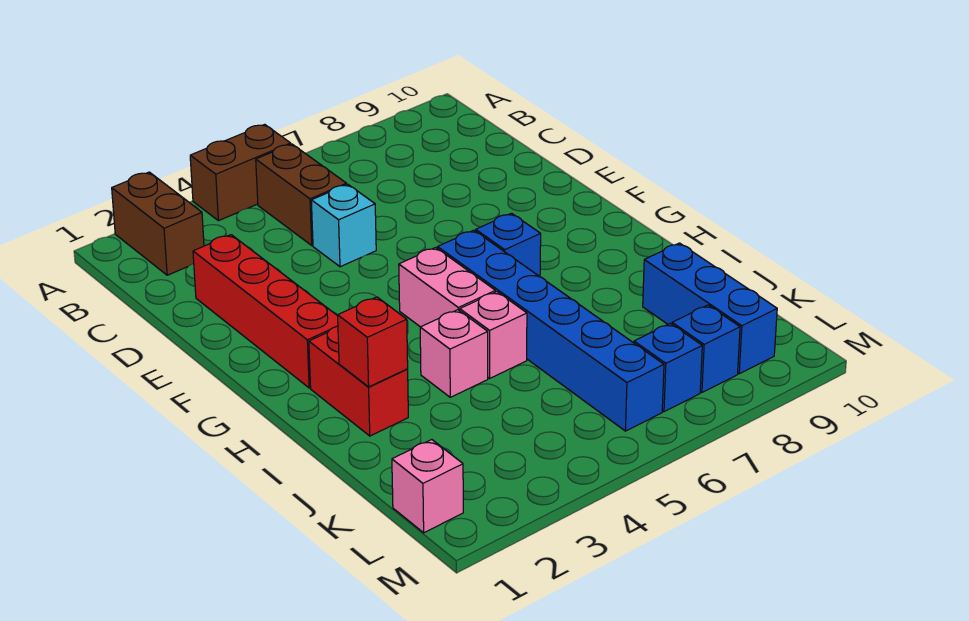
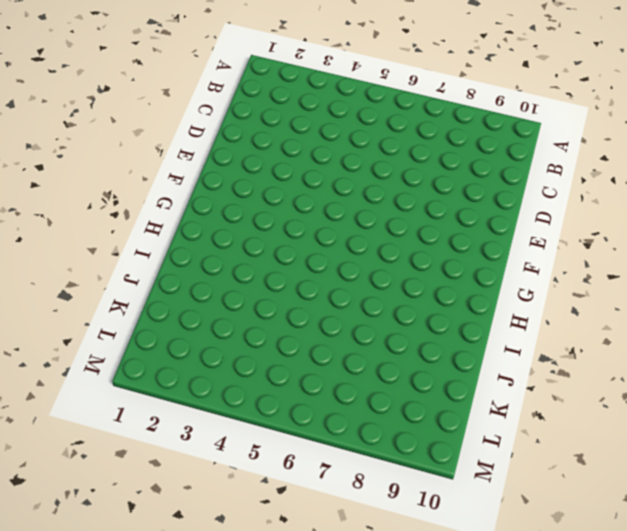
none -> brown brick A2:B2 level 1
none -> brown brick A4:A5 level 1
none -> brown brick B5:C5 level 1

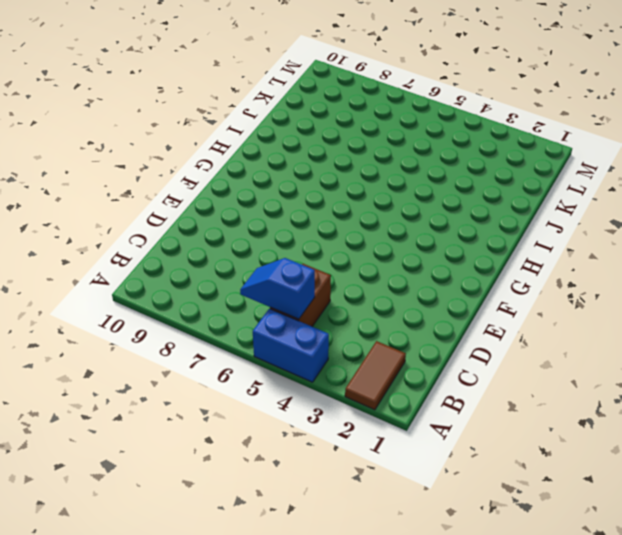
brown tile A2:B2 level 1 -> brown brick A2:B2 level 1
blue brick A4:A5 level 1 -> brown brick A4:A5 level 1
blue slope B5:B6 level 2 top 5 -> none
none -> red brick D2:G2 level 1
none -> cyan brick D5 level 1
none -> pink brick G5:H5 level 1

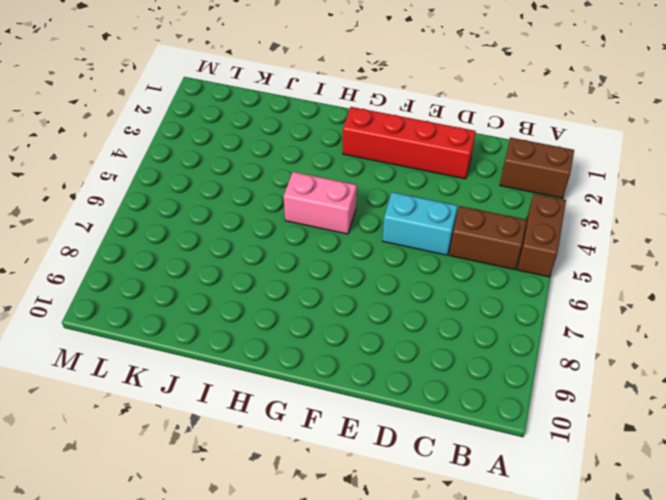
cyan brick D5:E5 level 1 -> cyan brick D5 level 1
none -> blue brick G6:L6 level 1
none -> blue brick G7 level 1
none -> red brick H2:I2 level 1

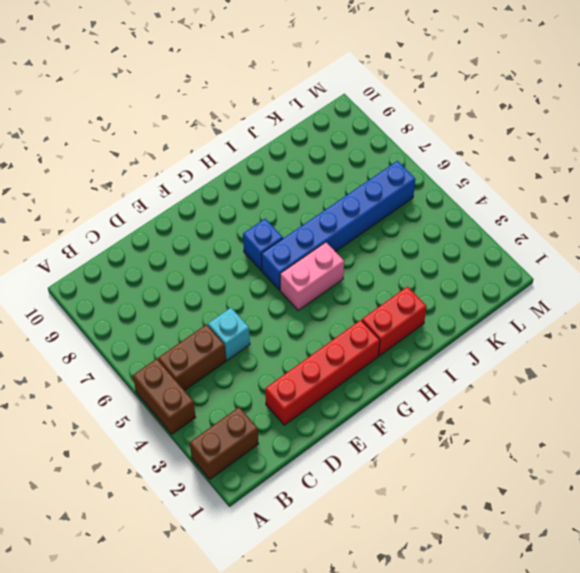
none -> pink brick I4 level 1
none -> pink brick I5 level 1
none -> blue brick J9:L9 level 1

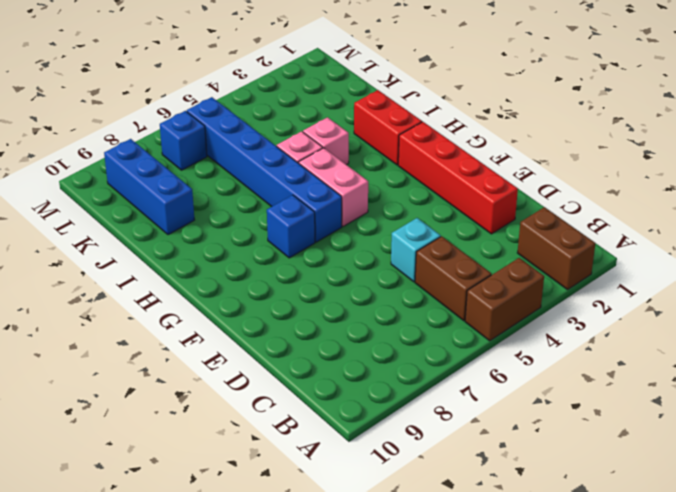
none -> pink brick L1 level 1
none -> blue brick L8 level 1
none -> red brick I2 level 2

